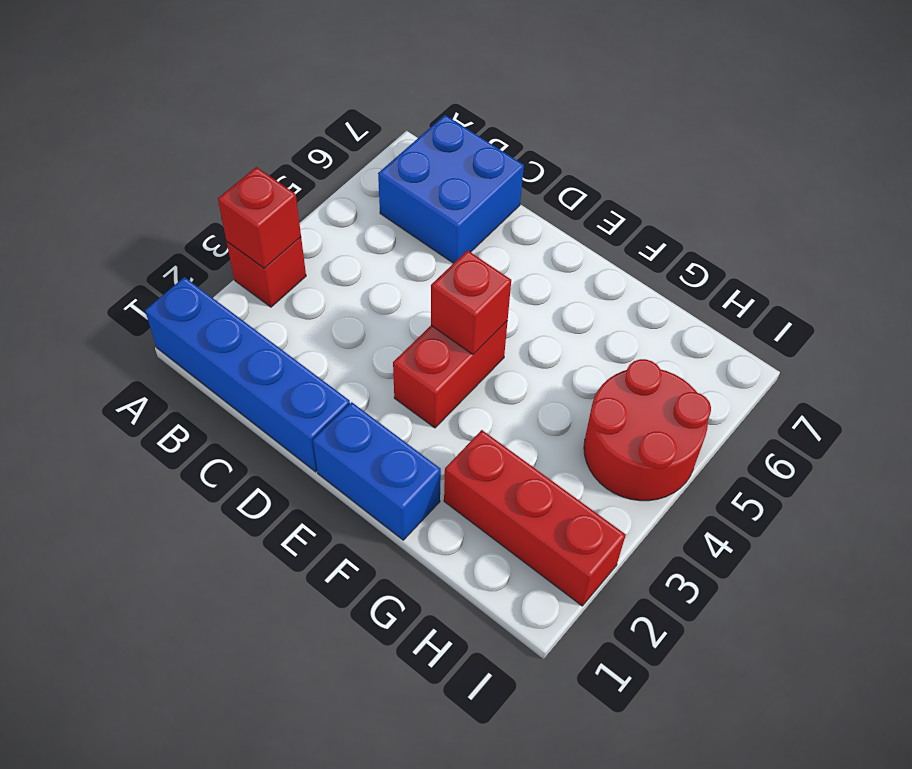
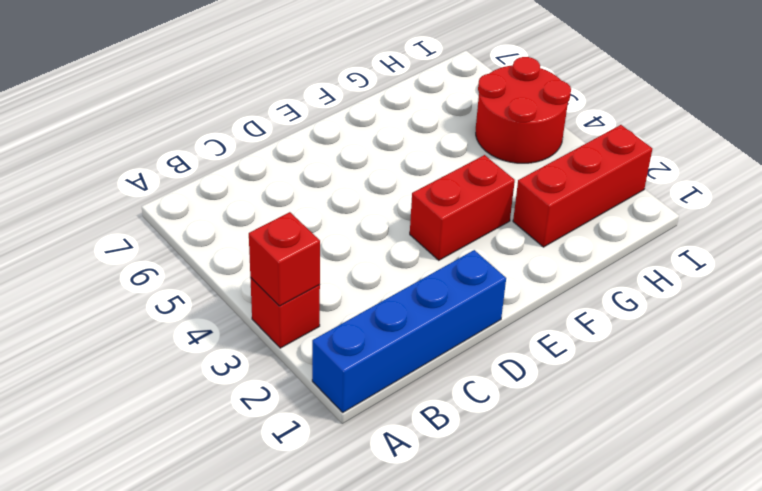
red brick E3:F3 level 1 -> red brick E3:E4 level 1
none -> blue brick B6:C7 level 1
none -> blue brick E1:F1 level 1

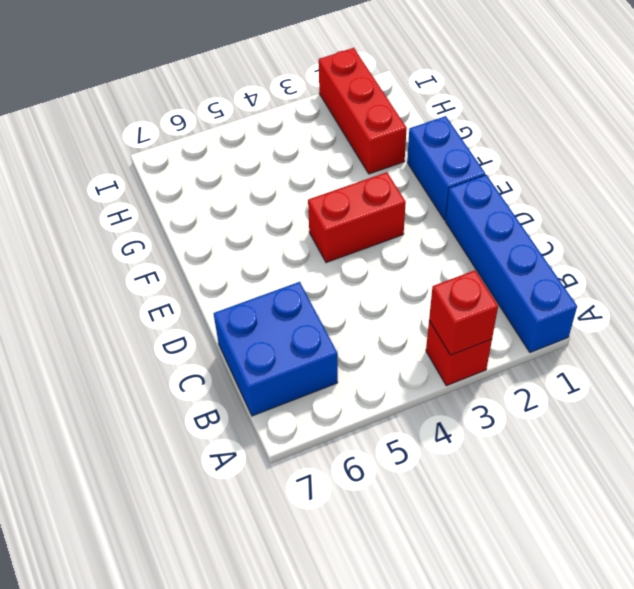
none -> red round brick H4:I5 level 1
none -> red brick E4 level 2

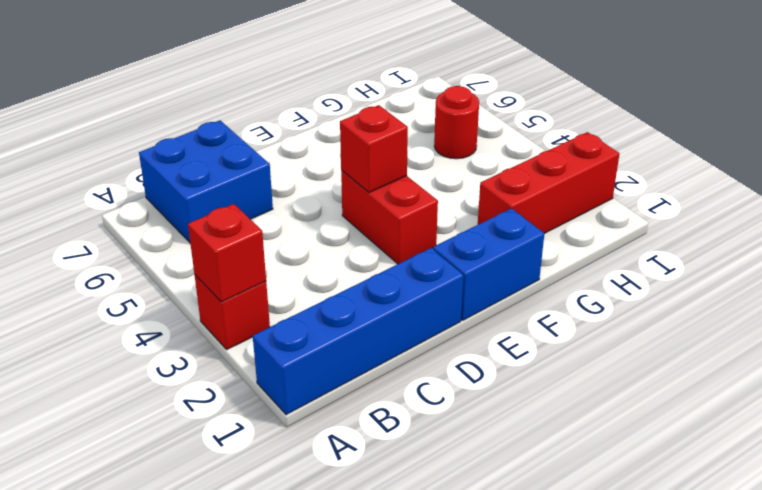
red round brick H5 level 1 -> red round brick H4:I5 level 1

